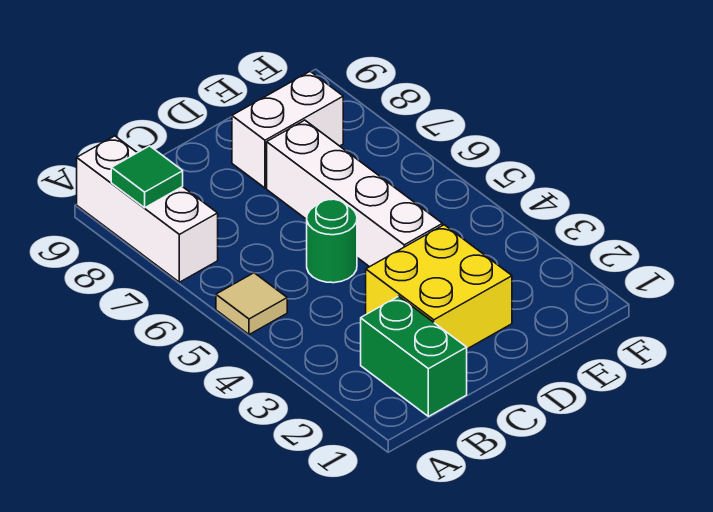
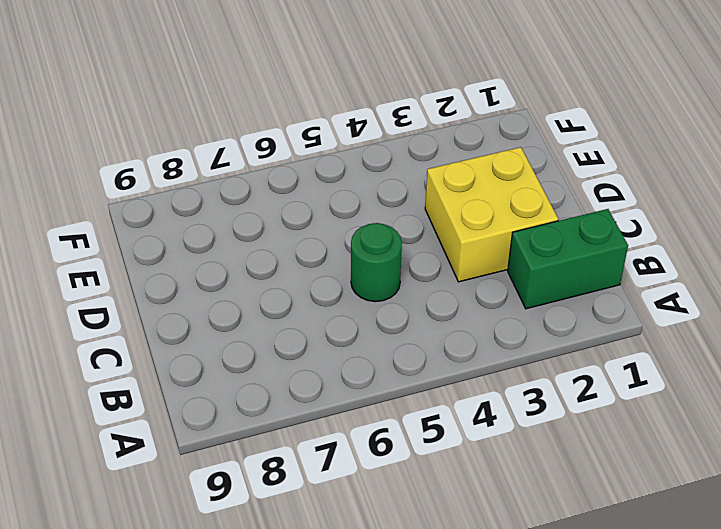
none -> tan tile A5 level 1
none -> white brick A7:A9 level 1

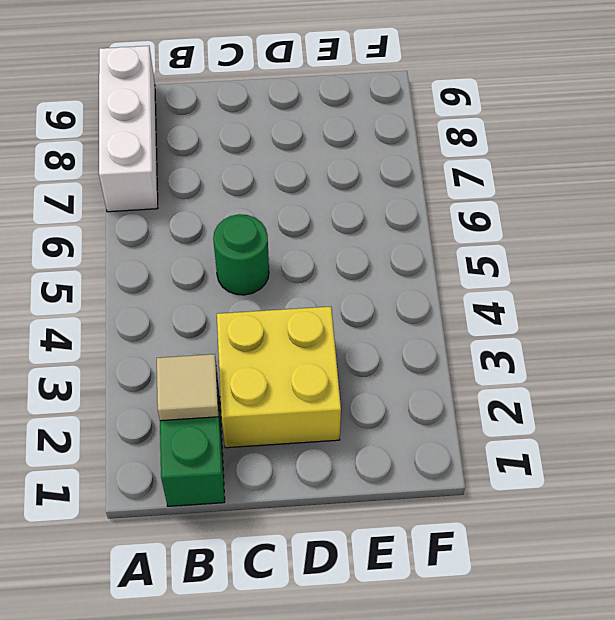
tan tile B2 level 2 -> tan tile A5 level 1
none -> white brick D4:D7 level 1
none -> white brick D8:E8 level 1

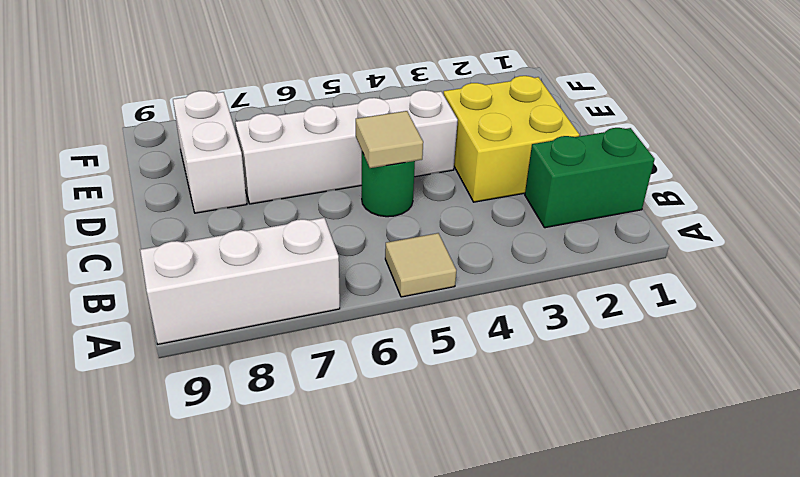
tan tile C5 level 2 -> none
none -> green tile A8 level 2

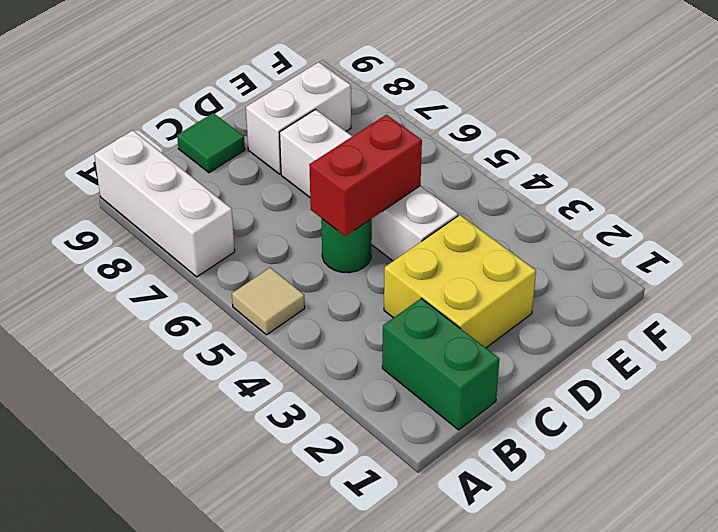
red brick C5:D5 level 2 -> none
green tile C9 level 1 -> green tile A8 level 2

